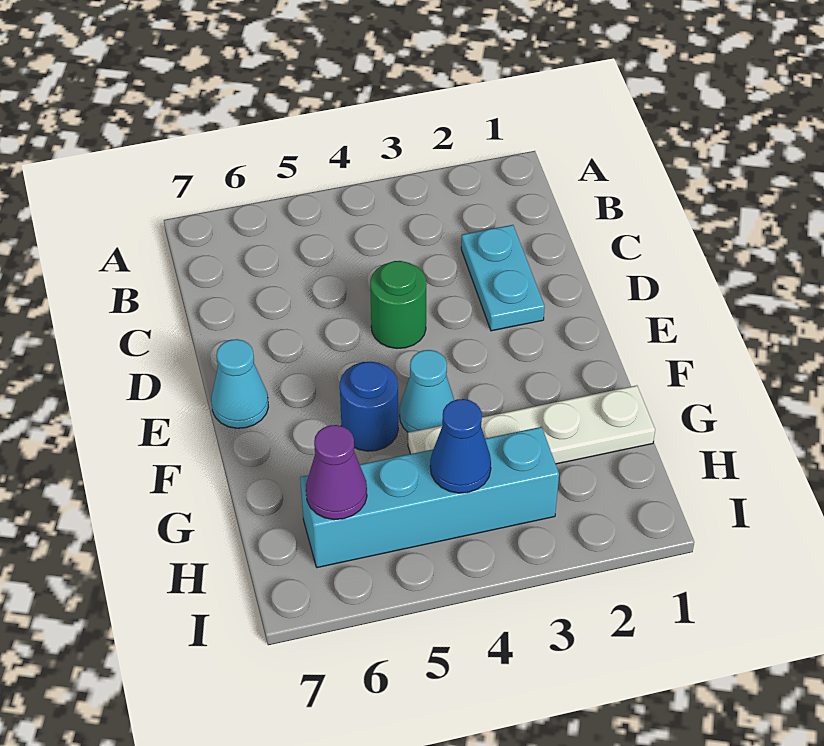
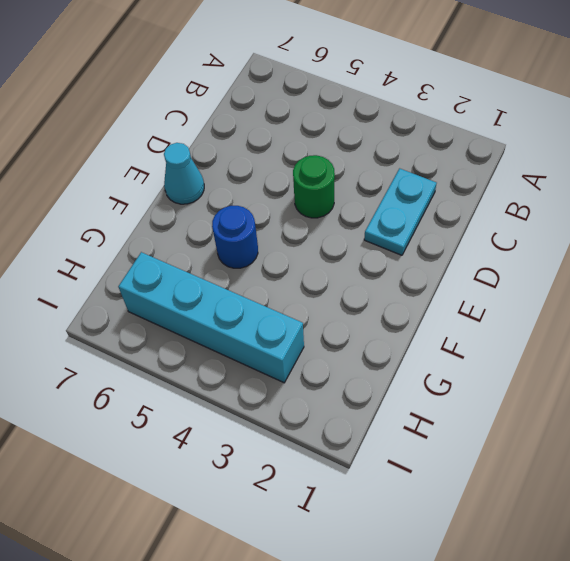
none -> cyan cone F4 level 1
none -> white plate G1:G4 level 1

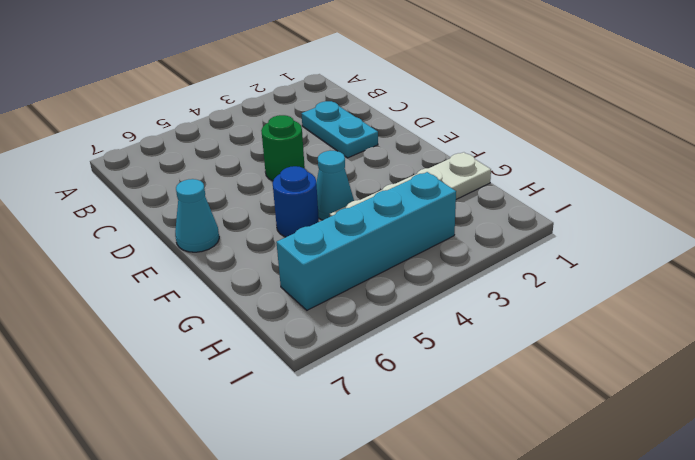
none -> blue cone H4 level 2
none -> purple cone H6 level 2

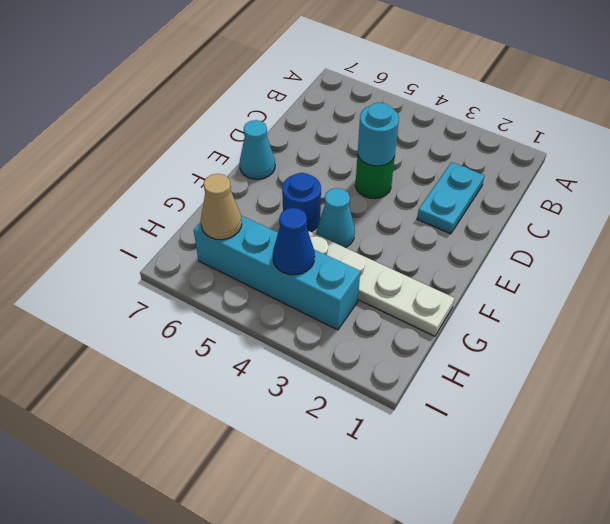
cyan round brick D4 level 2 -> none
tan cone H6 level 2 -> purple cone H6 level 2

